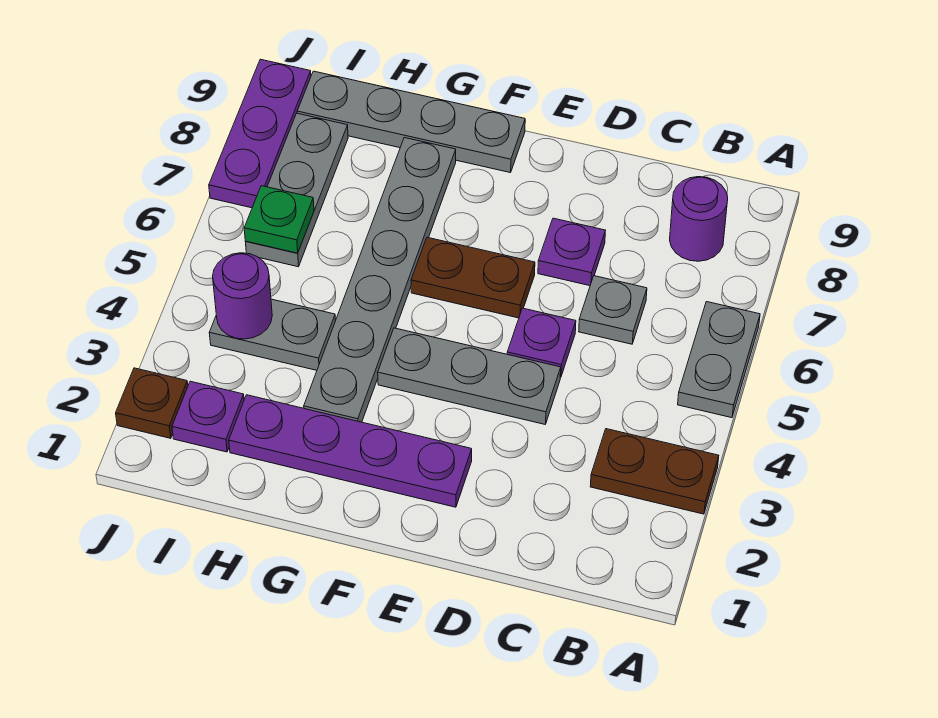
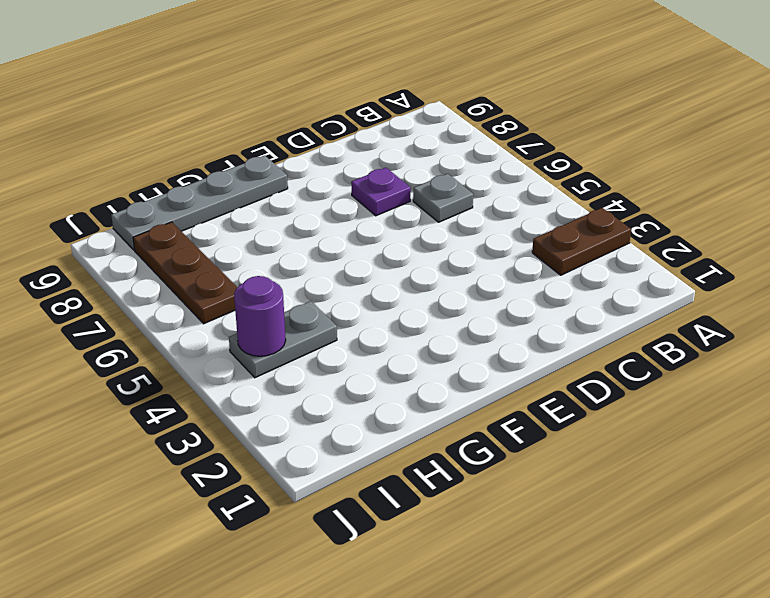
brown plate I6:I8 level 1 -> grey plate I6:I8 level 1
none -> grey plate A5:A6 level 1
none -> purple round brick B8 level 1
none -> grey plate D4:F4 level 1

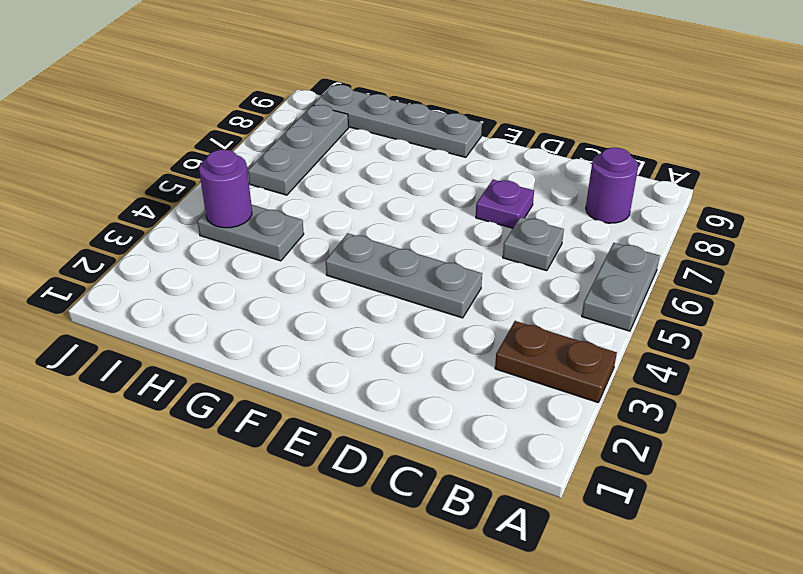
none -> purple plate D5 level 1
none -> purple plate E2:H2 level 1
none -> brown plate E6:F6 level 1

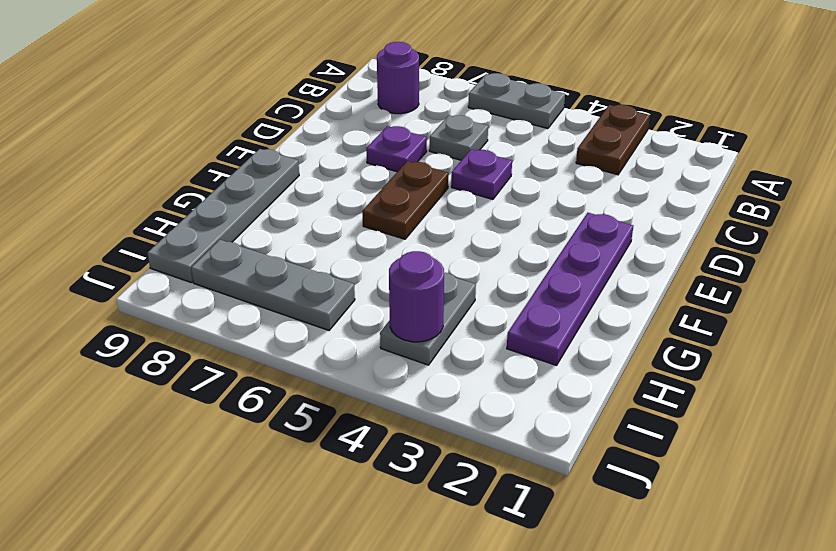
none -> grey plate D4:F4 level 1
none -> grey plate G3:G8 level 1
none -> purple plate I2 level 1

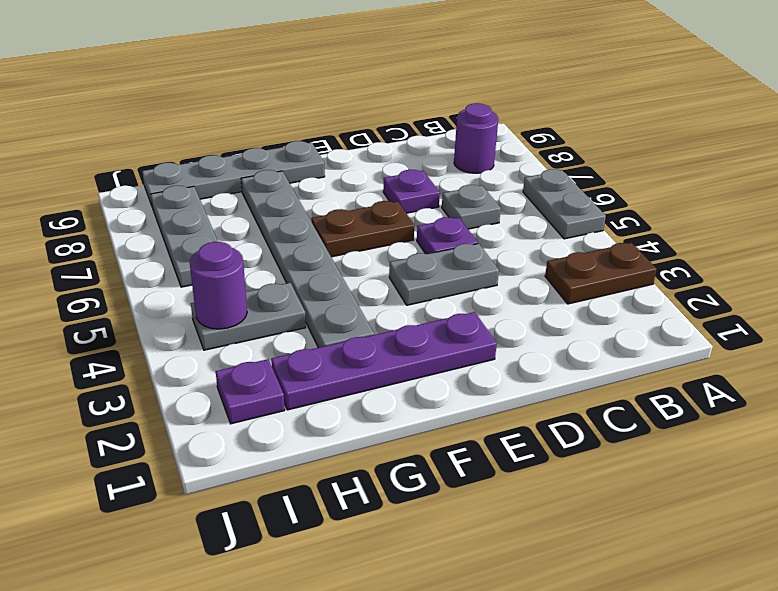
grey plate D4:E4 level 1 -> grey plate D4:F4 level 1
none -> brown plate J2 level 1
none -> purple plate J7:J9 level 1
none -> green plate I6 level 2

